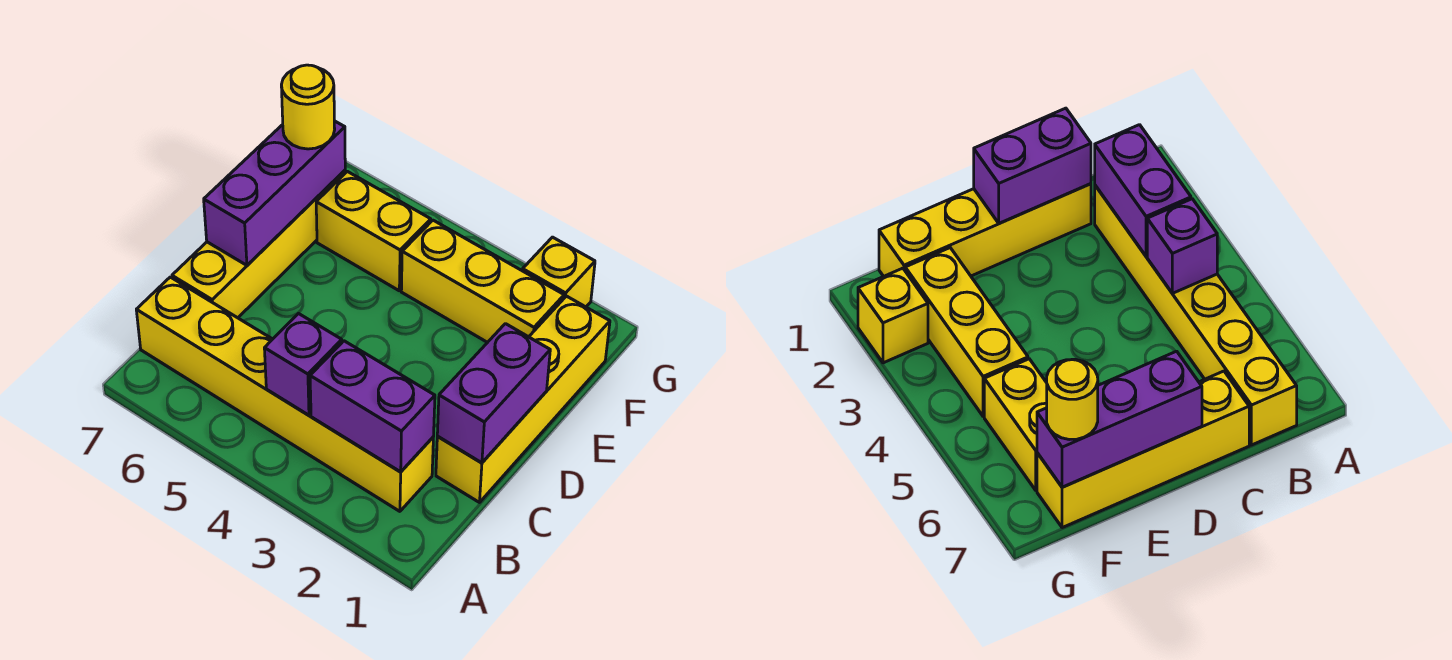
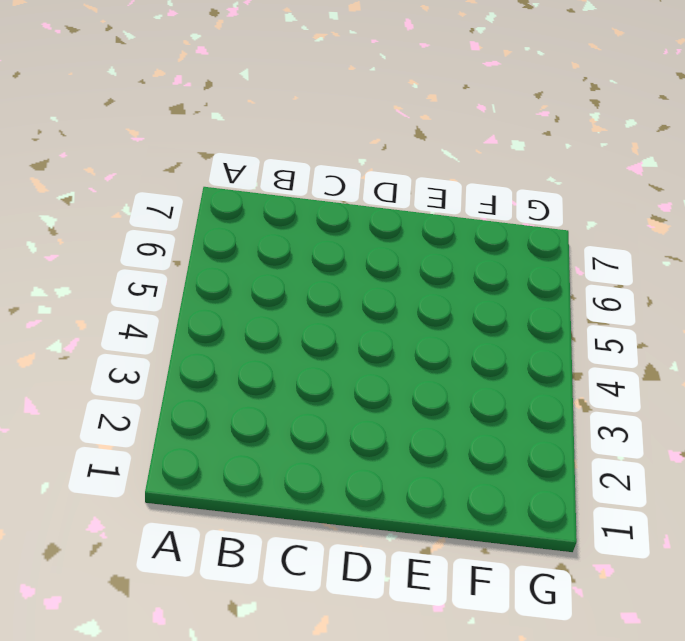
none -> yellow brick B2:B7 level 1
none -> yellow brick C1:F1 level 1

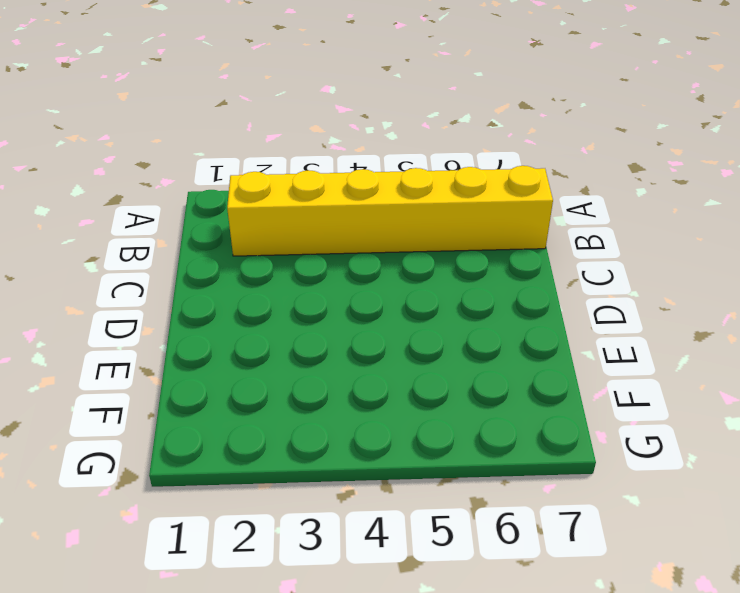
none -> yellow brick C1:F1 level 1
none -> yellow brick C7:F7 level 1

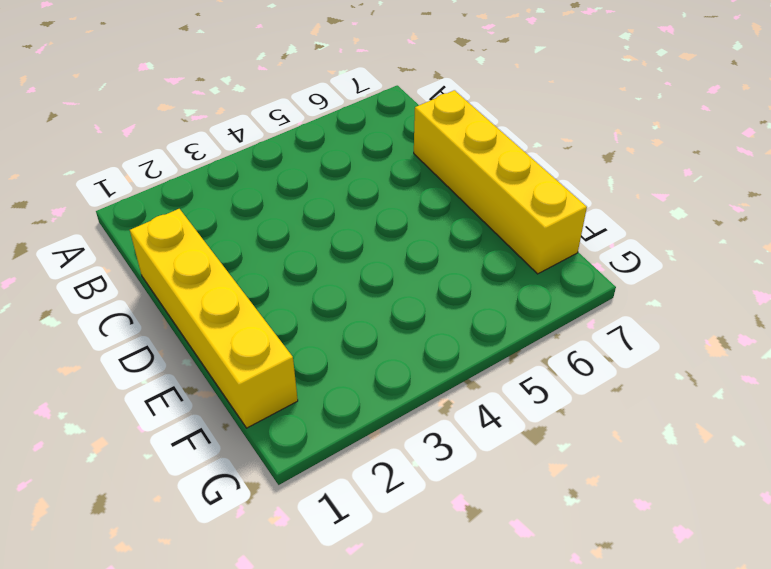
none -> yellow brick B2:B7 level 1
none -> yellow brick F2:F4 level 1

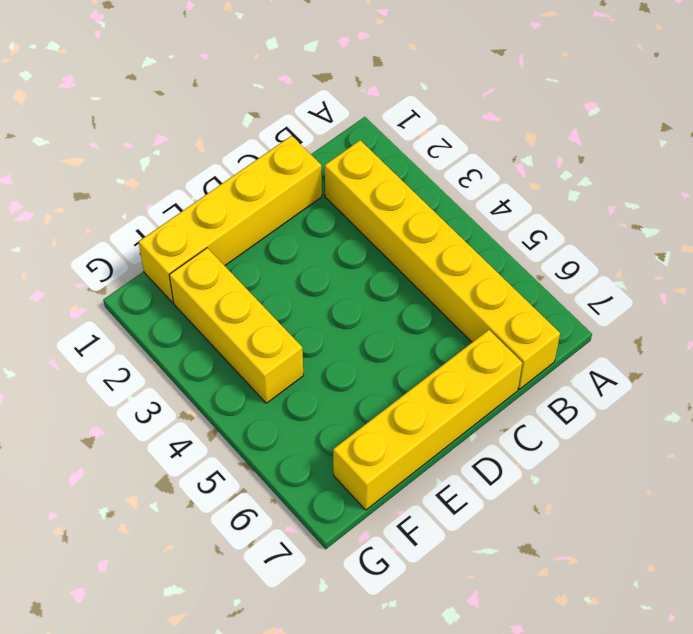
none -> yellow brick F5:F6 level 1
none -> yellow brick G2 level 1

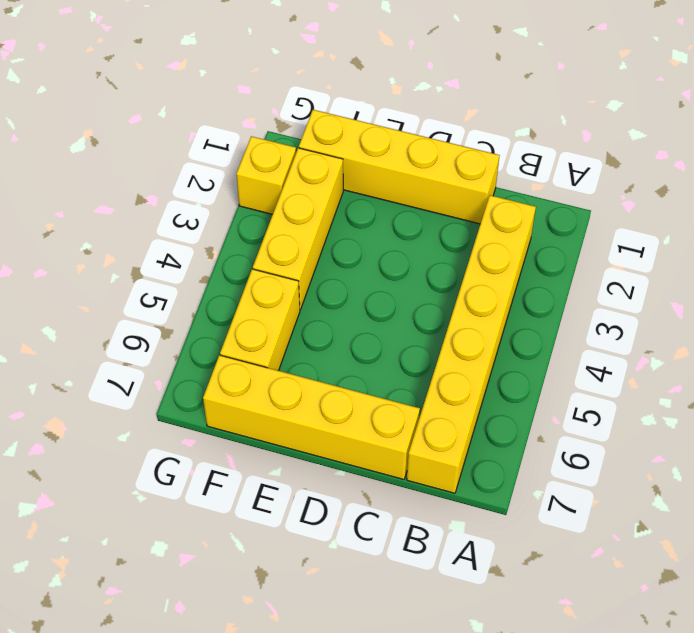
none -> purple brick B2:B3 level 2
none -> purple brick B4 level 2

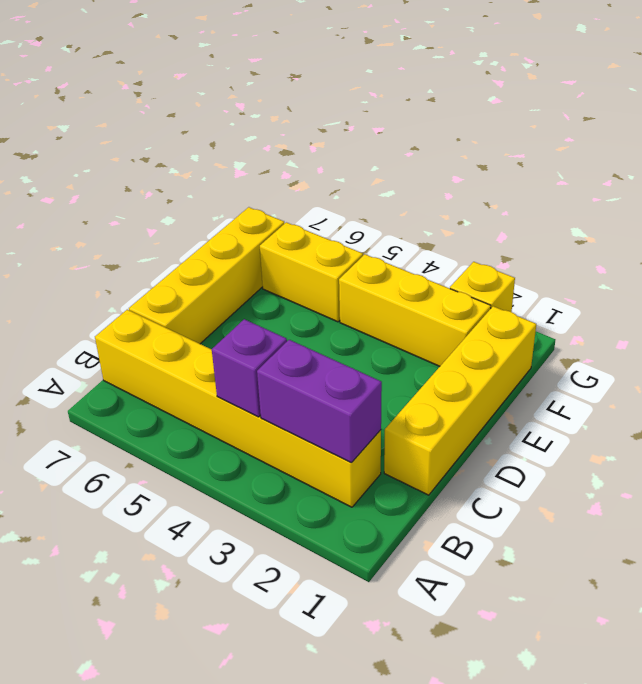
none -> purple brick C1:D1 level 2
none -> purple brick D7:F7 level 2

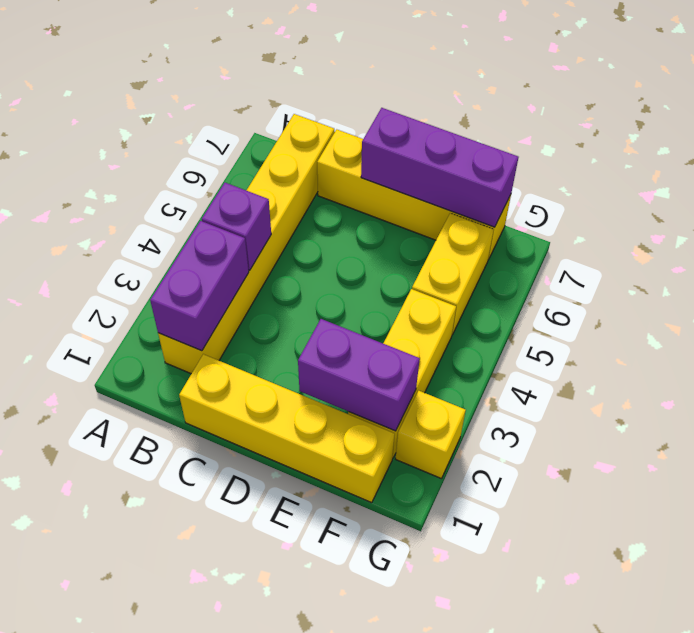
purple brick E2:F2 level 2 -> purple brick C1:D1 level 2
none -> yellow round brick F7 level 3

